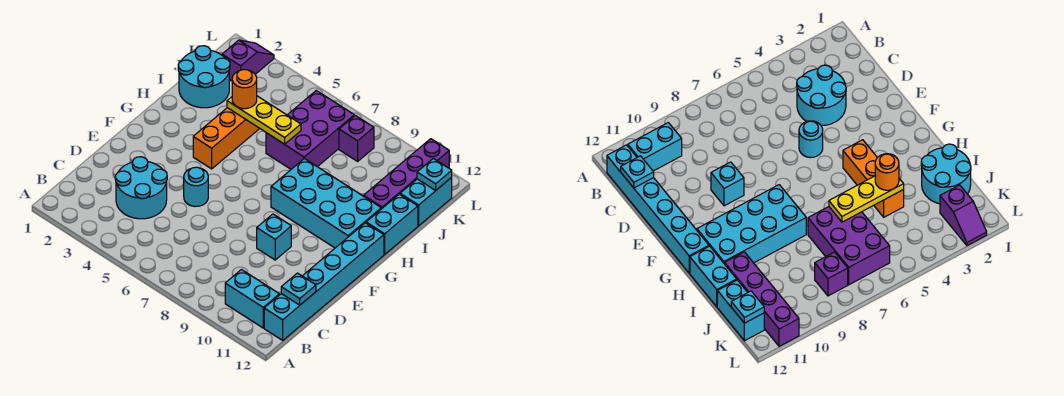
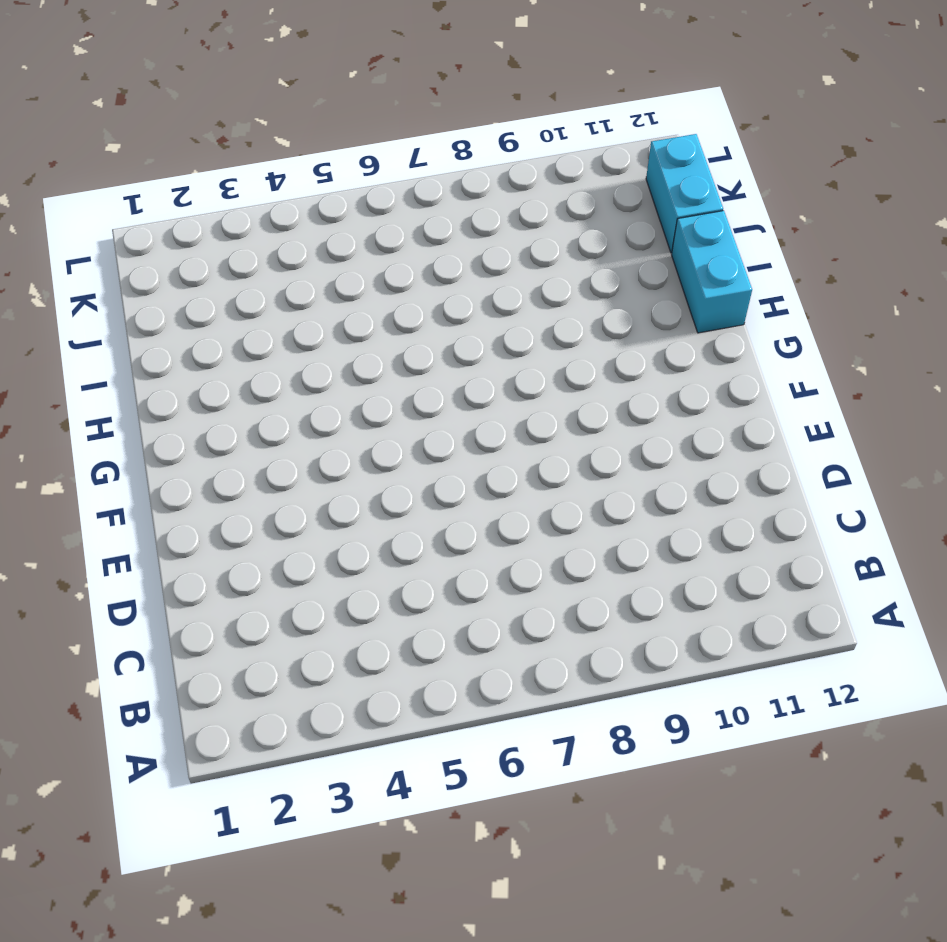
none -> cyan brick B10:B11 level 1
none -> cyan brick B12:G12 level 1
none -> cyan round brick C3:D4 level 1

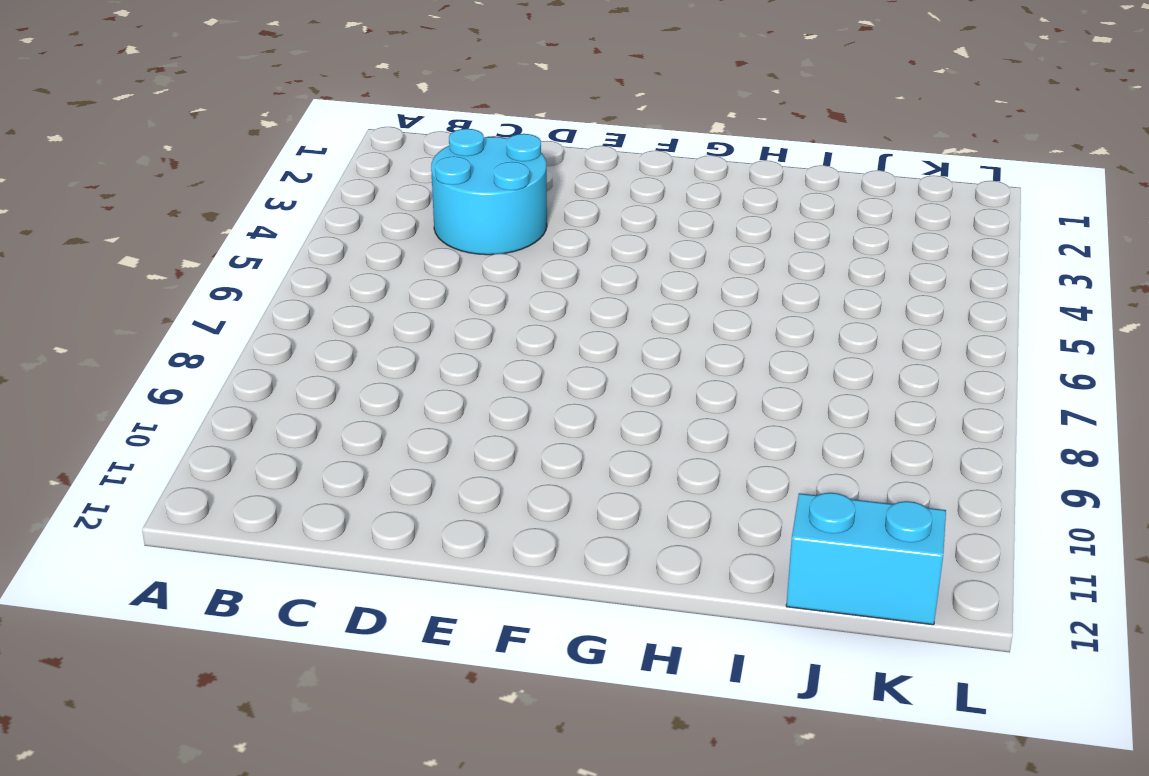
none -> cyan brick B10:B11 level 1
none -> cyan brick B12:G12 level 1
none -> cyan round brick E5 level 1

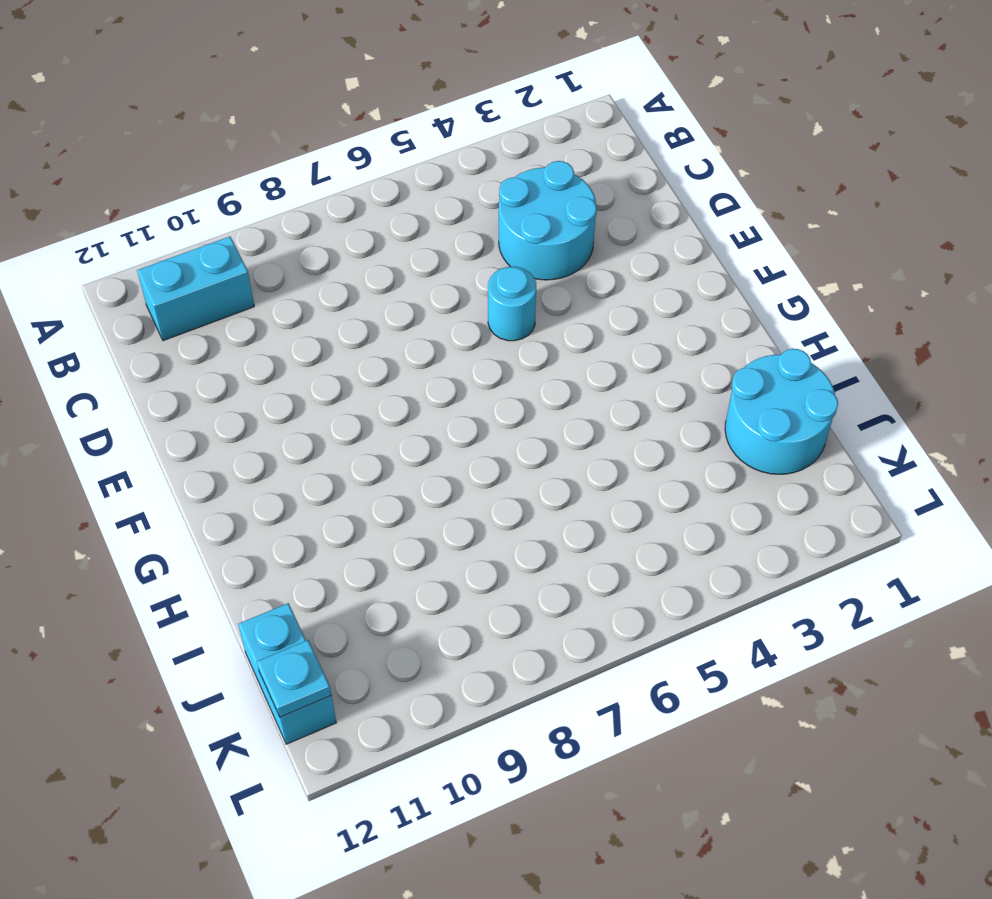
none -> cyan brick B12:G12 level 1
none -> cyan brick E9 level 1
none -> orange brick G4:I4 level 1

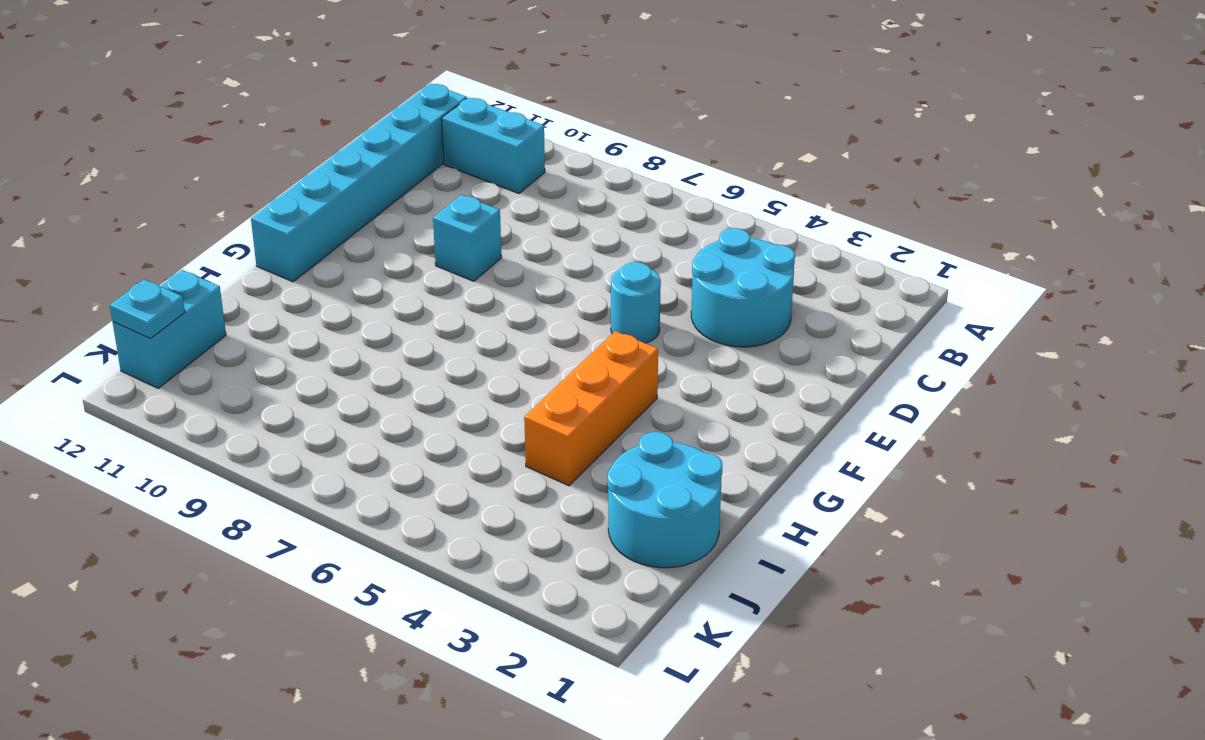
none -> cyan brick G8:H11 level 1
none -> cyan brick H12:I12 level 1
none -> purple brick I6:K7 level 1

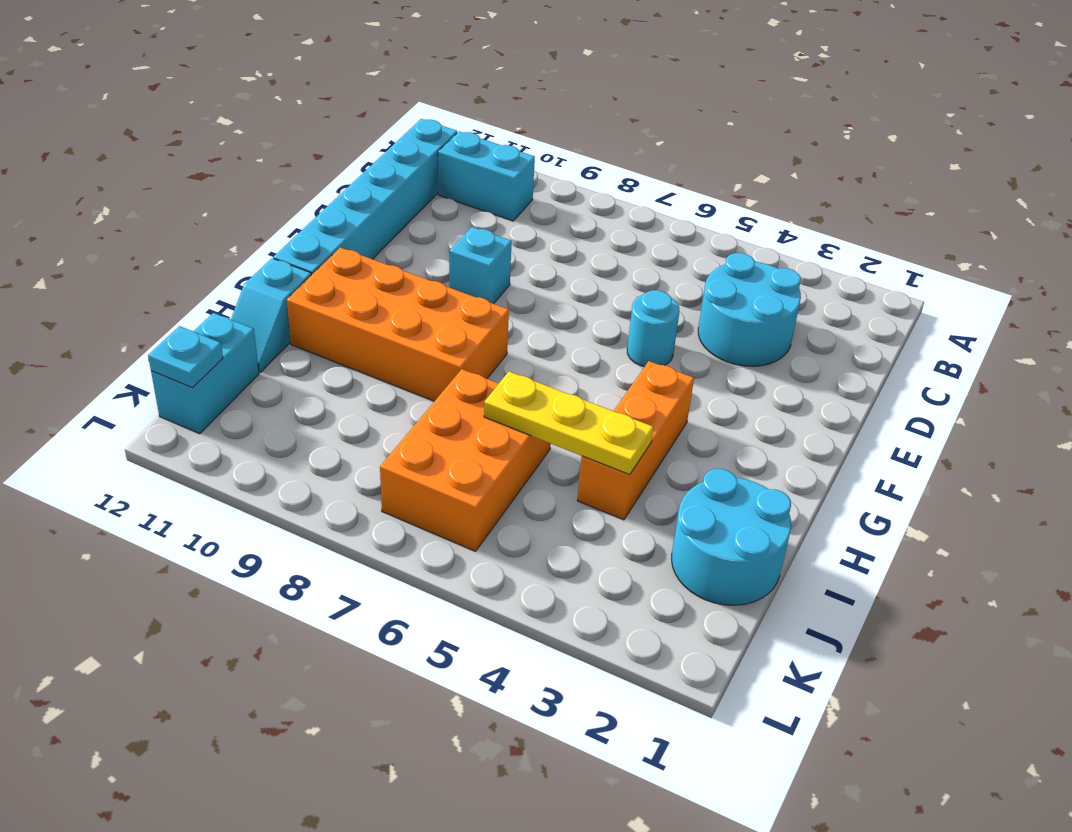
orange brick G8:H11 level 1 -> cyan brick G8:H11 level 1
cyan slope H12:I12 level 1 top H -> cyan brick H12:I12 level 1
orange brick I6:K7 level 1 -> purple brick I6:K7 level 1
none -> purple brick I11:L11 level 1
none -> purple slope K2:L2 level 1 top K
none -> purple brick K8 level 1

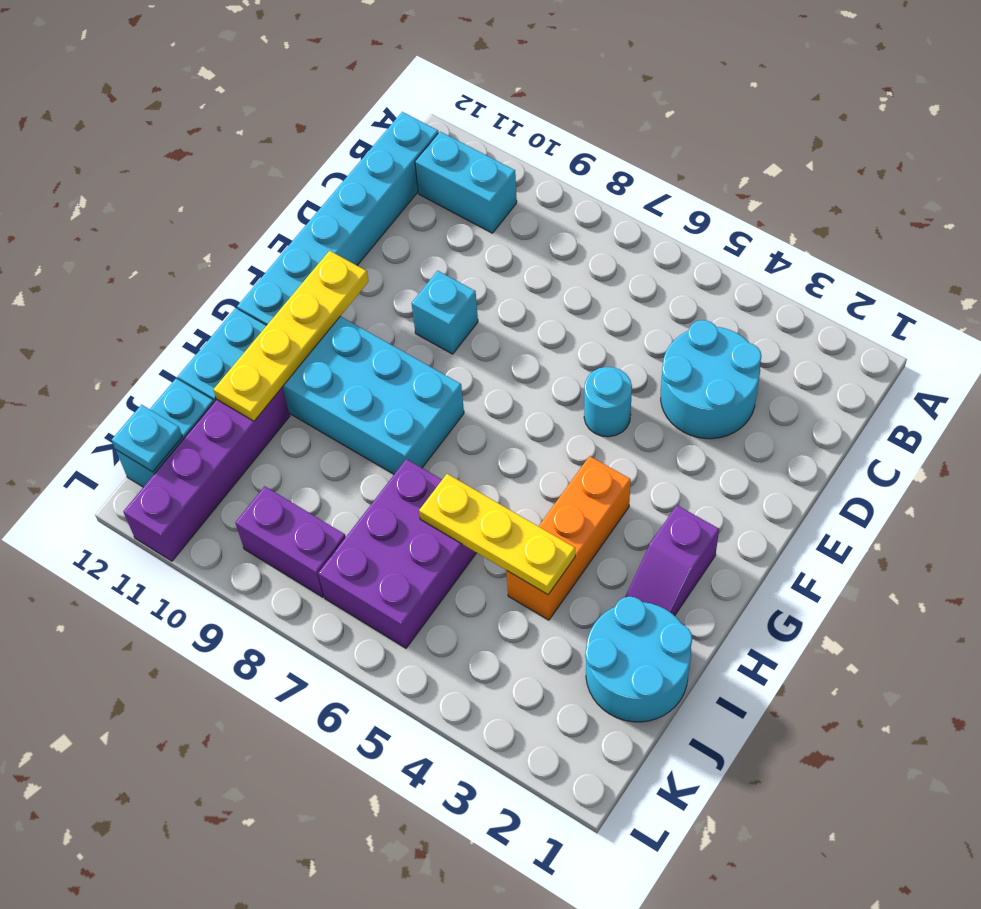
yellow plate F11:I11 level 2 -> none
purple slope G2:H2 level 1 top G -> purple slope K2:L2 level 1 top K
purple brick K8:K9 level 1 -> purple brick K8 level 1
none -> cyan plate C12 level 2
none -> orange round brick I4 level 3

